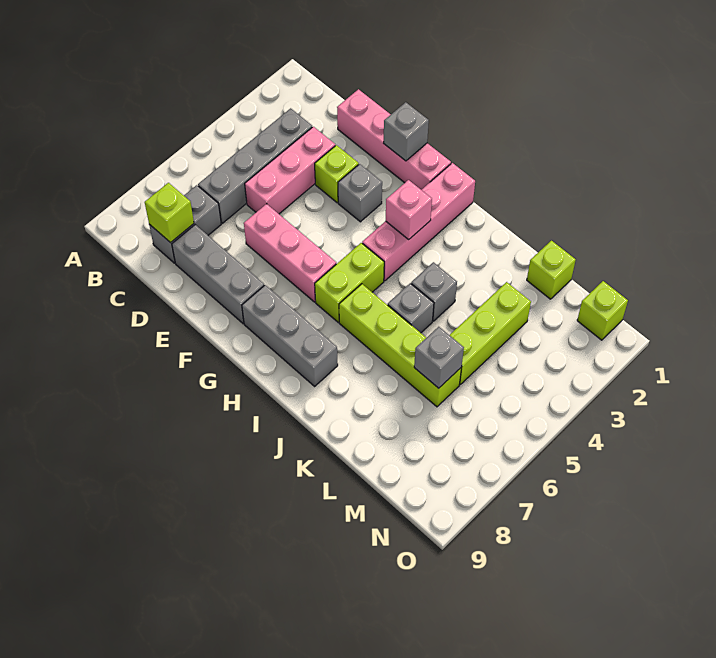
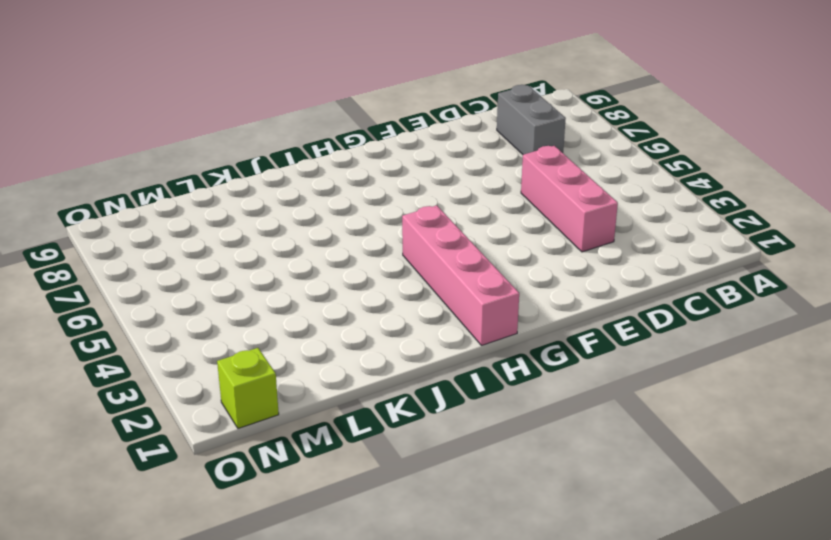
none -> grey brick C3:C6 level 1
none -> pink brick D1:G1 level 1
none -> grey brick D8:F8 level 1

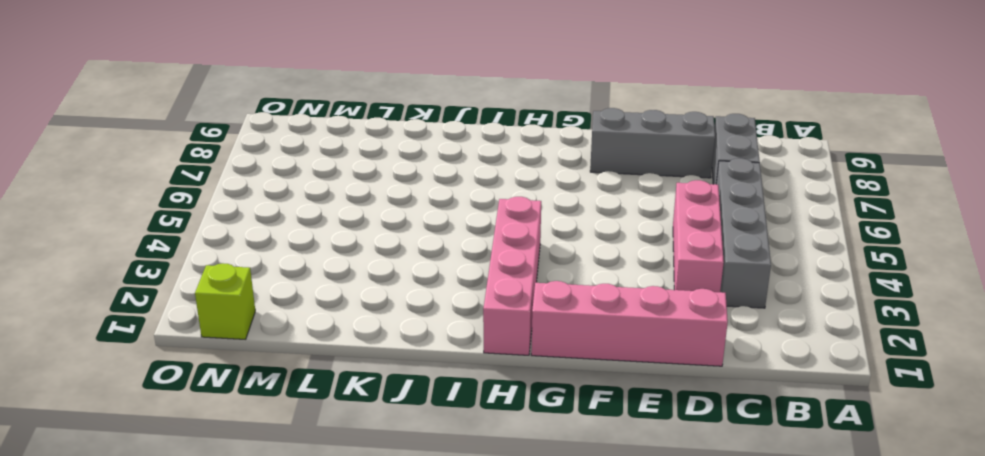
none -> lime brick E3 level 1
none -> pink brick E6:G6 level 1
none -> grey brick F3 level 1

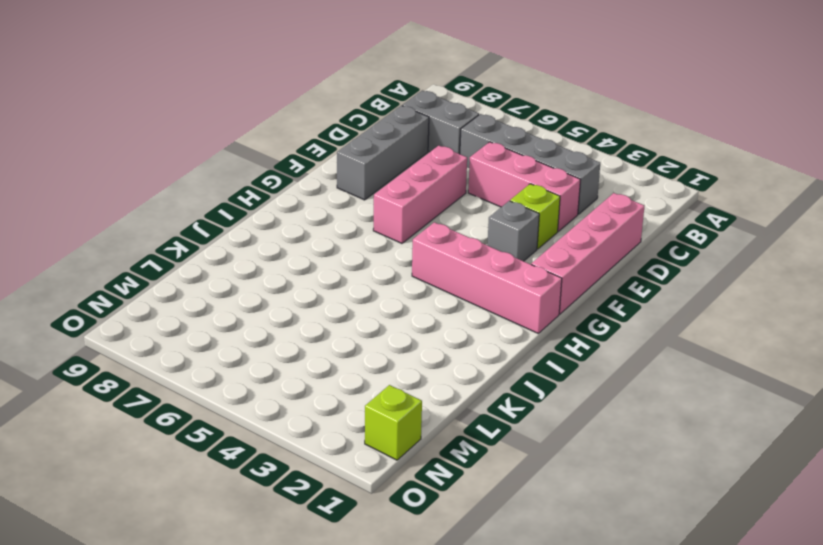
none -> grey brick G8:I8 level 1
none -> lime brick H5:H6 level 1
none -> lime brick I6:L6 level 1

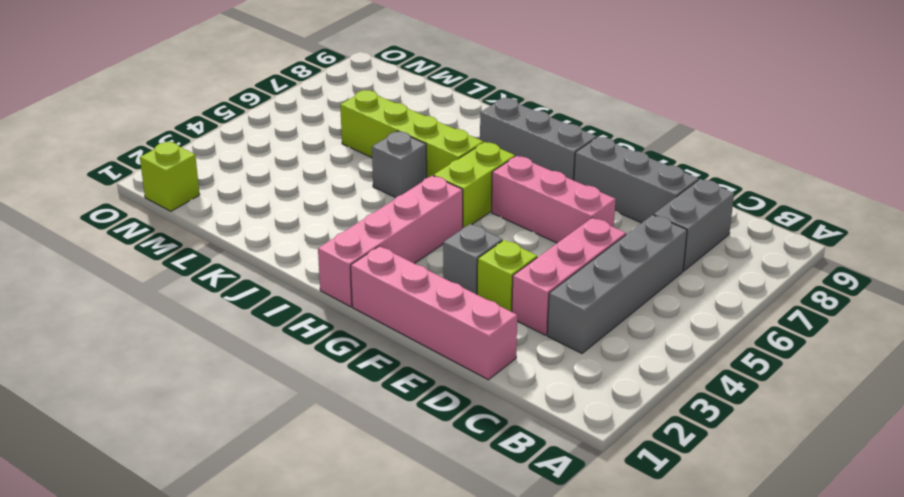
none -> grey brick J4 level 1
none -> lime brick L1 level 1
none -> lime brick L3:L5 level 1

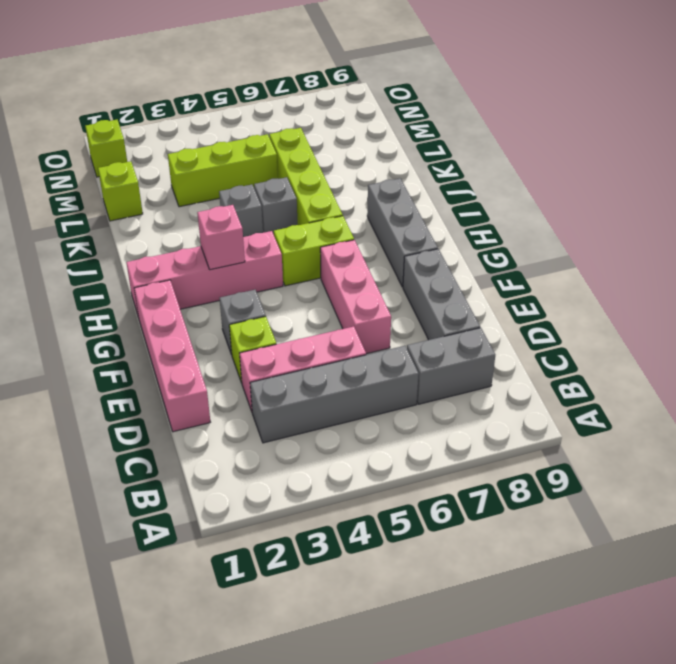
none -> lime brick C8 level 2
none -> grey brick F1 level 2
none -> grey brick L6 level 2

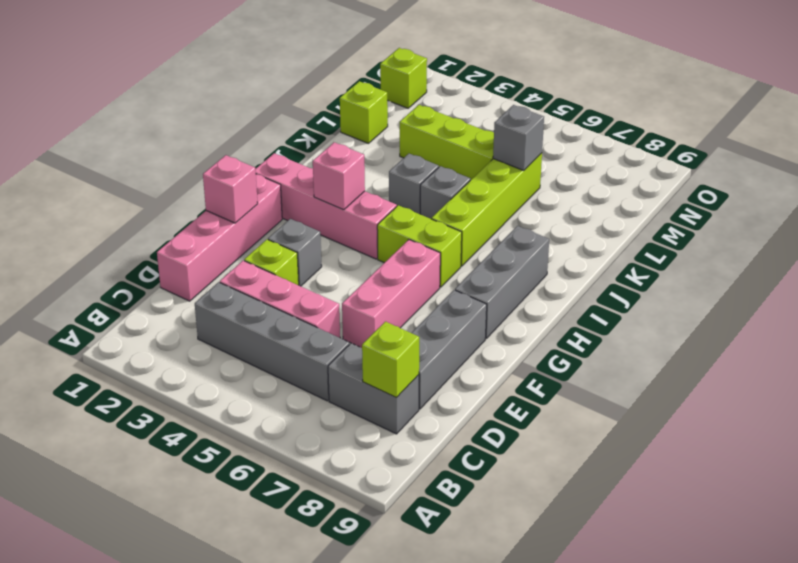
pink brick F1 level 2 -> grey brick F1 level 2

